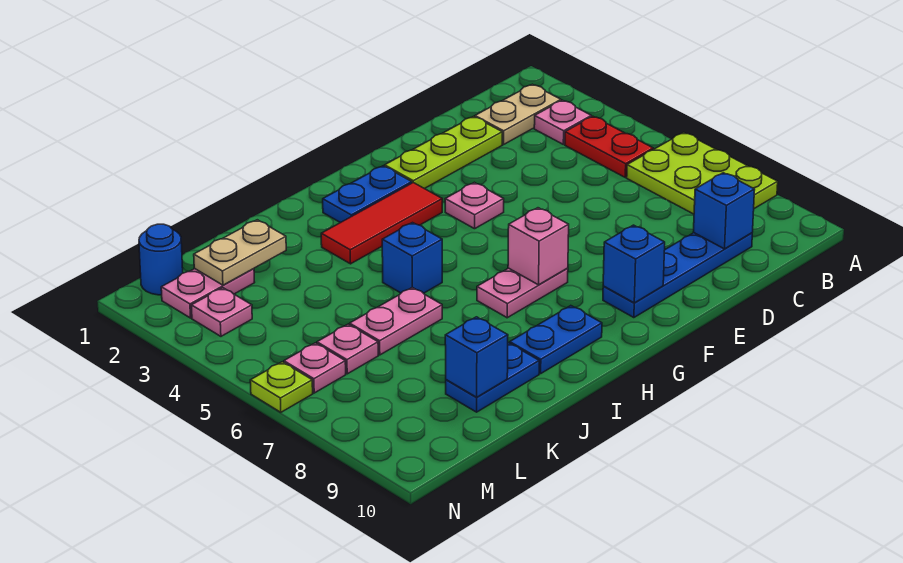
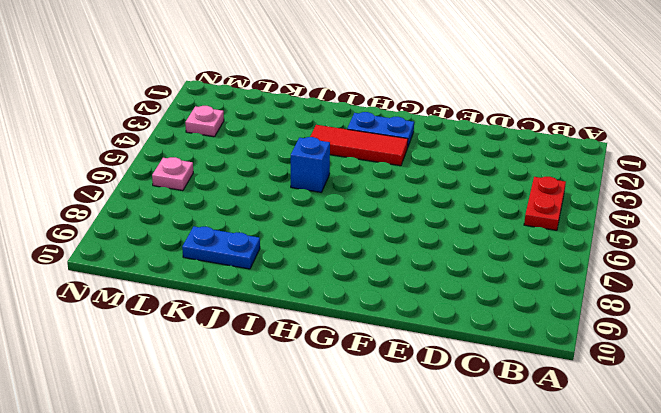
none -> lime plate A6:B8 level 1
none -> tan plate B2:C2 level 1
none -> pink plate B3 level 1

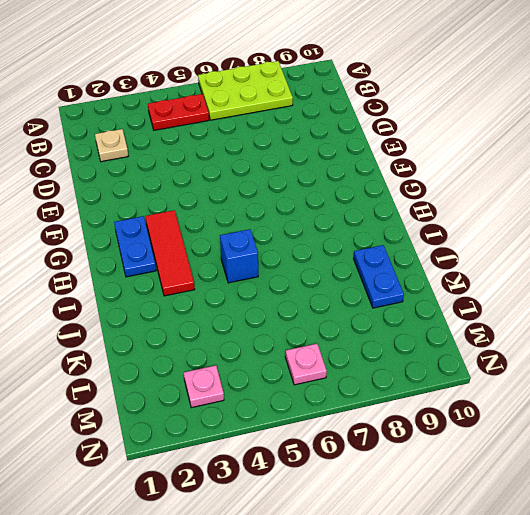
tan plate C2 level 1 -> tan plate B2:C2 level 1
none -> pink plate B3 level 1
none -> blue plate C9:F9 level 1
none -> lime plate D2:F2 level 1

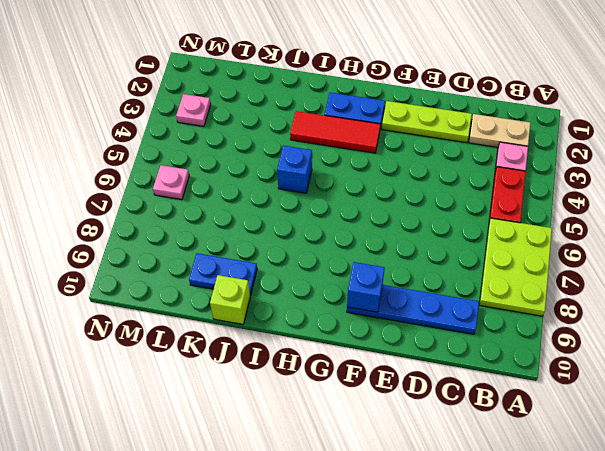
lime brick J10 level 1 -> none
none -> pink plate F4 level 1
none -> pink plate G7:H7 level 1
none -> blue plate H9:I9 level 1

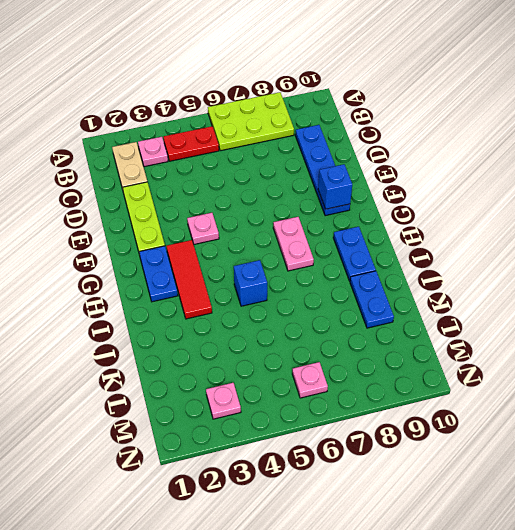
none -> pink plate J6:K6 level 1
none -> pink plate L2:M2 level 1
none -> pink plate L6 level 1

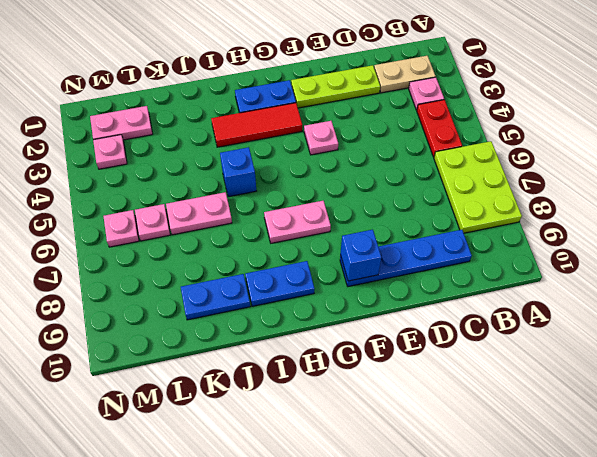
none -> blue round brick M1 level 1
none -> lime plate N6 level 1
none -> blue brick C9 level 2

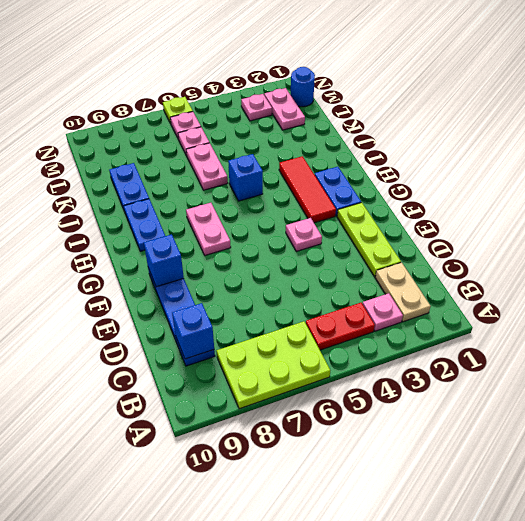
none -> pink brick G7 level 2
none -> tan plate K2:L2 level 2
none -> blue brick K9 level 2

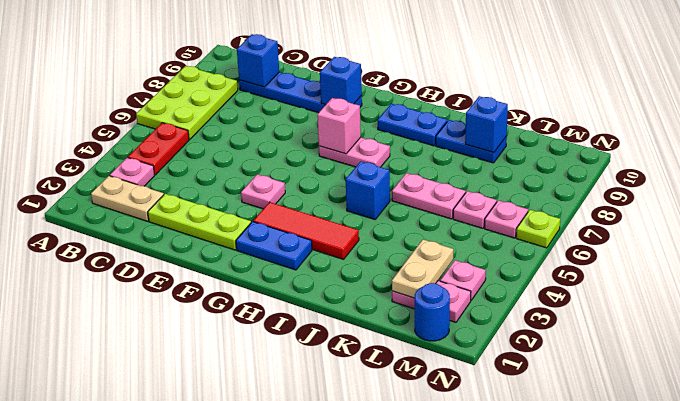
tan plate L2:L3 level 2 -> tan plate K2:L2 level 2

